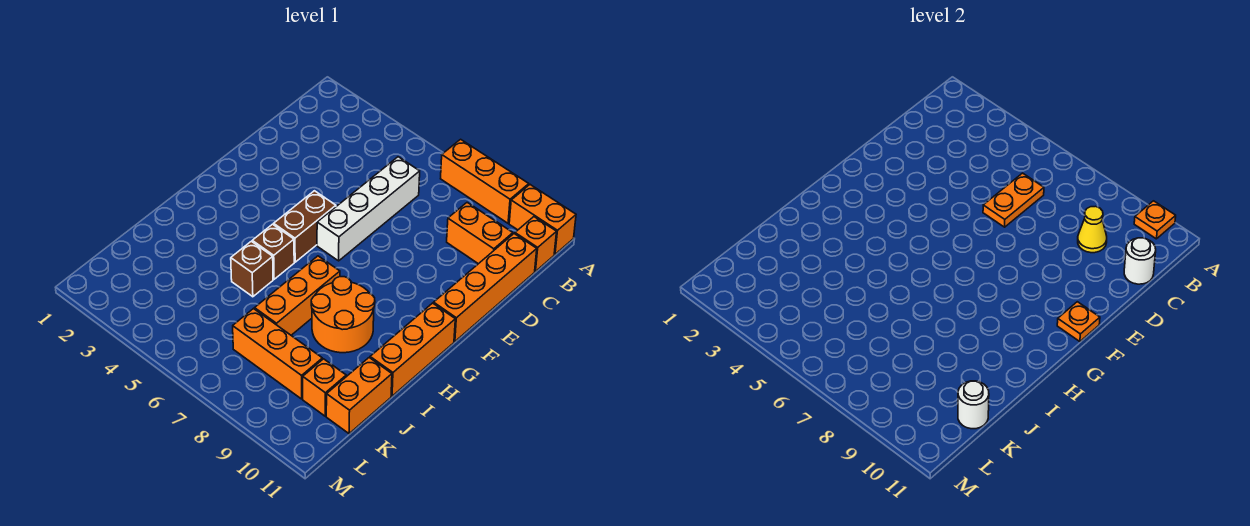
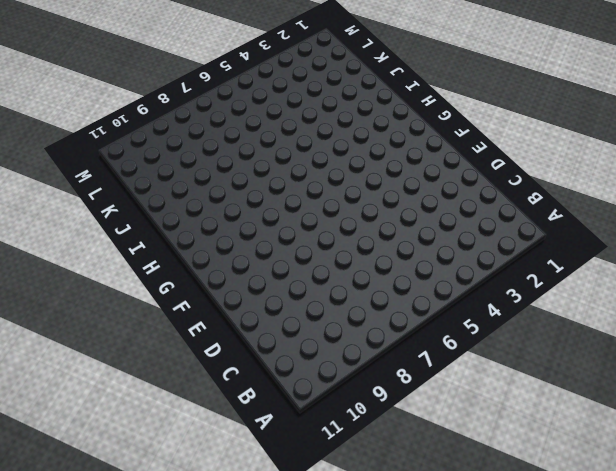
none -> orange brick A7:A9 level 1
none -> orange brick A10:A11 level 1
none -> orange brick B11 level 1

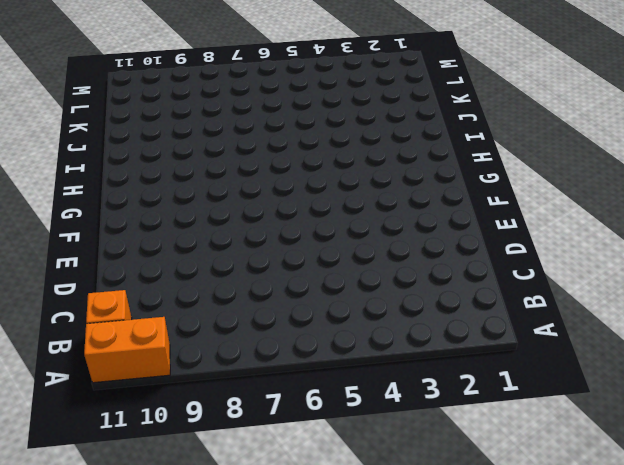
none -> orange brick A7:A9 level 1
none -> white brick C6:F6 level 1
none -> orange brick C9:C10 level 1

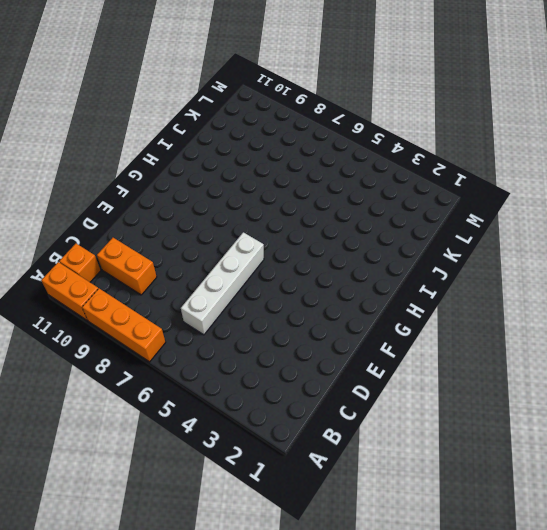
none -> orange brick C11:F11 level 1
none -> brown brick F5:G5 level 1
none -> orange brick G11:I11 level 1

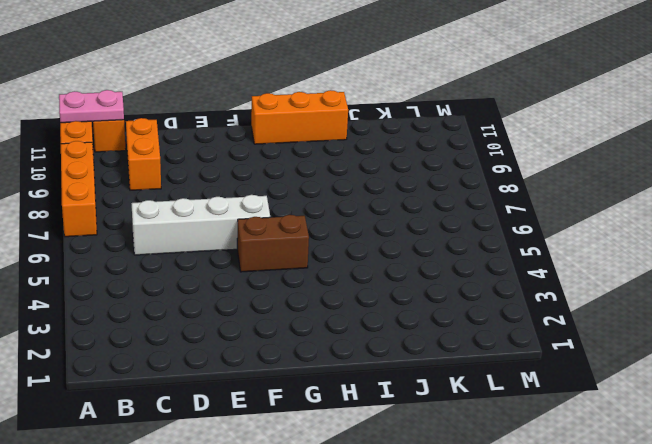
pink plate A11:B11 level 2 -> none
none -> orange brick C11:F11 level 1
none -> brown brick H5 level 1
none -> orange brick H7:J7 level 1

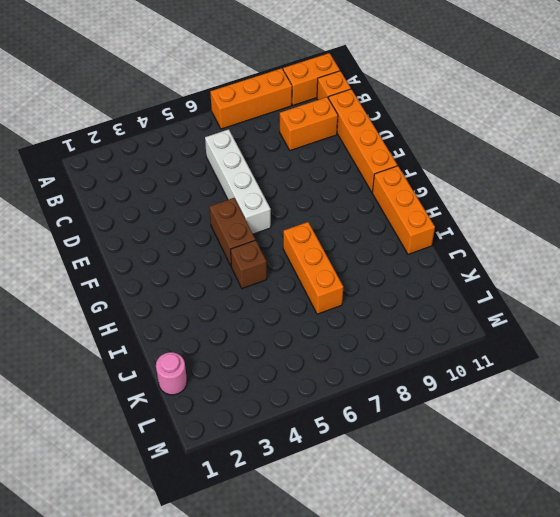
pink round brick K1 level 1 -> none
none -> orange round brick H8:I9 level 1
none -> brown brick I5 level 1
none -> orange brick J11:K11 level 1

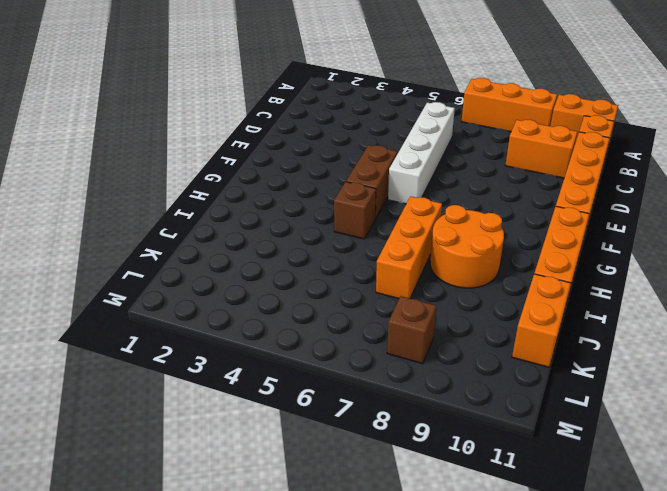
brown brick L8 level 1 -> brown brick I5 level 1
none -> orange brick K7:K9 level 1
none -> orange brick K10 level 1
none -> orange plate A10 level 2

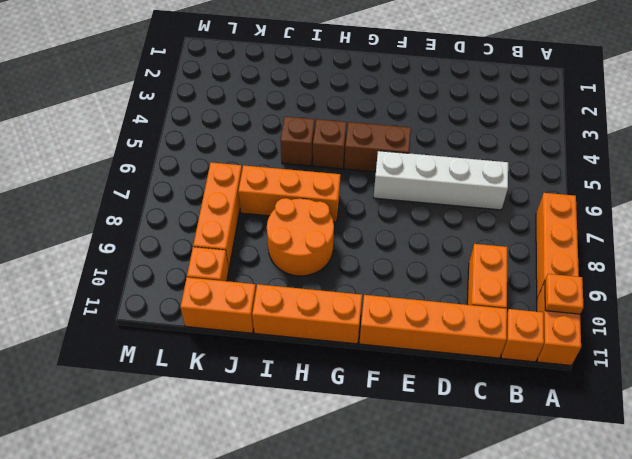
none -> orange plate C6:D6 level 2
none -> yellow cone C9 level 2
none -> white round brick C11 level 2

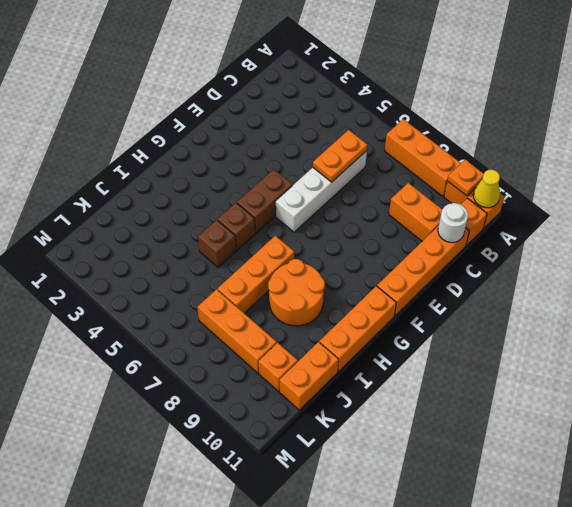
yellow cone A11 level 2 -> yellow cone C9 level 2
none -> orange plate F11 level 2
none -> white round brick K11 level 2

